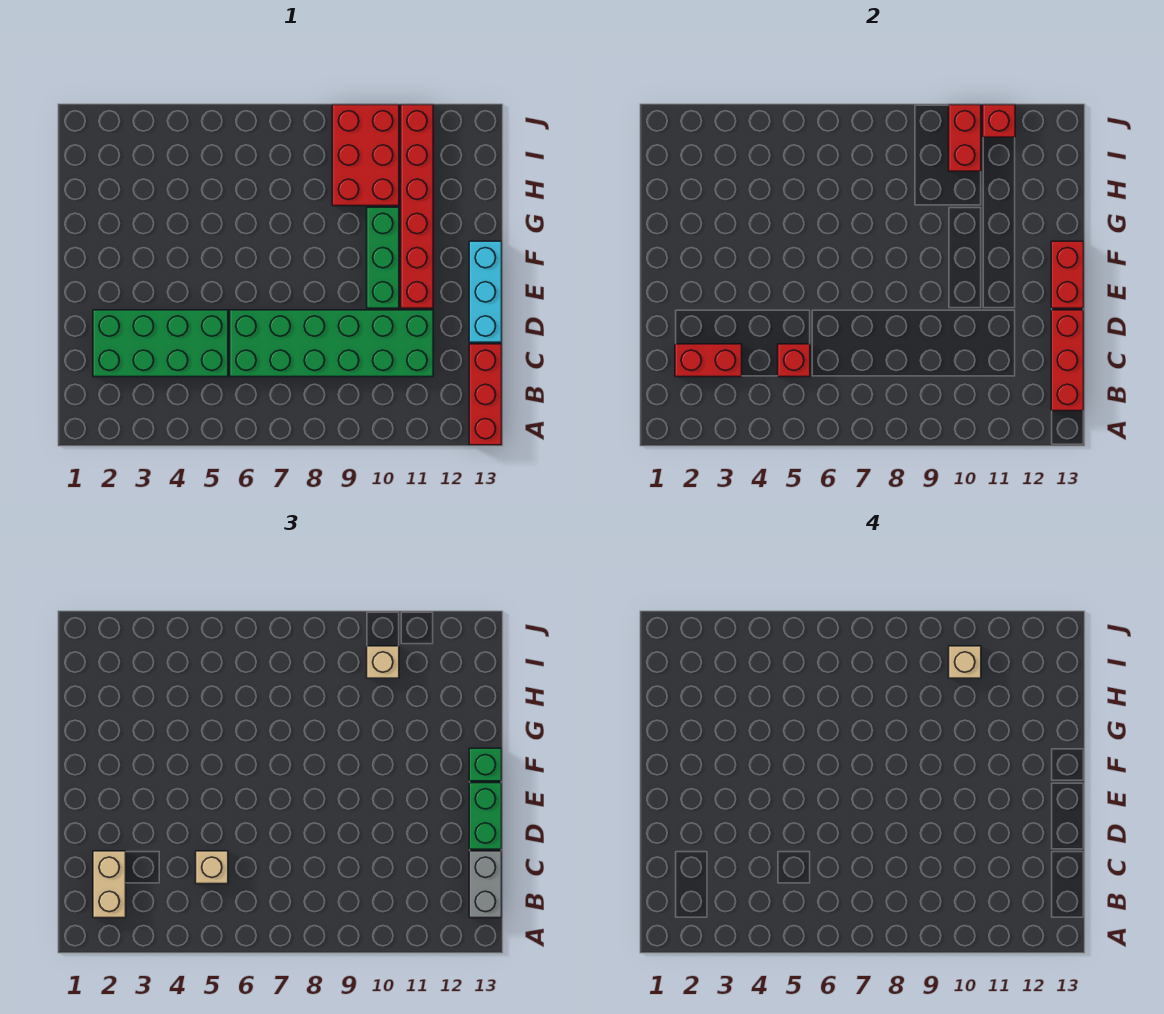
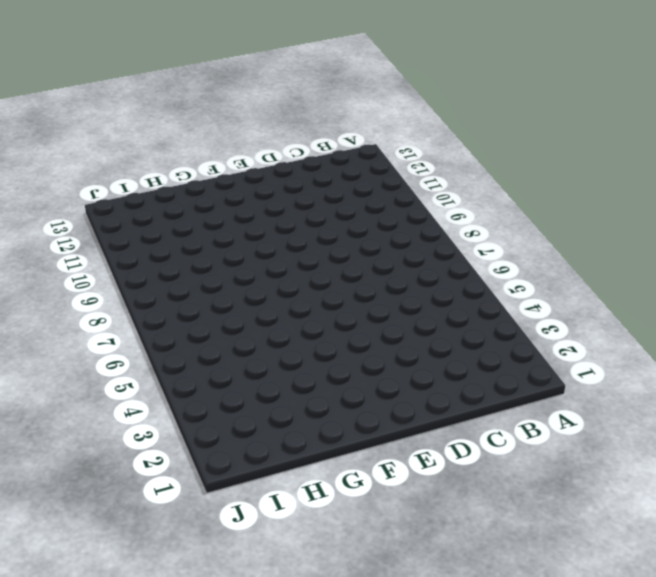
none -> red brick A13:C13 level 1
none -> green brick C2:D5 level 1
none -> green brick C6:D11 level 1

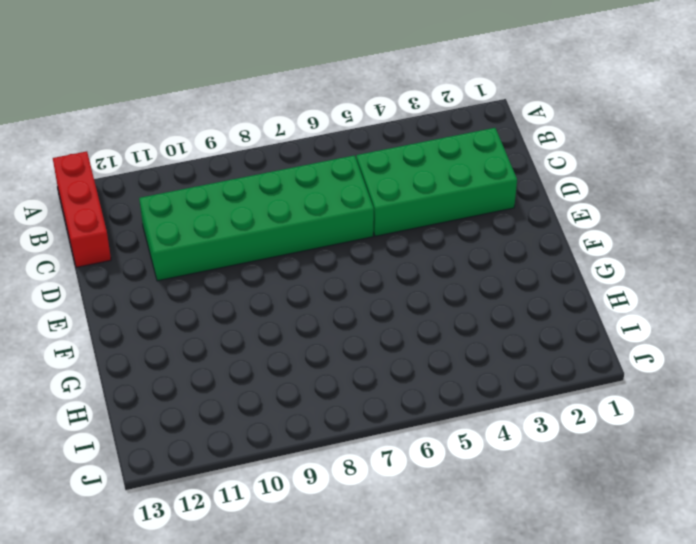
none -> cyan brick D13:F13 level 1
none -> green brick E10:G10 level 1
none -> red brick E11:J11 level 1

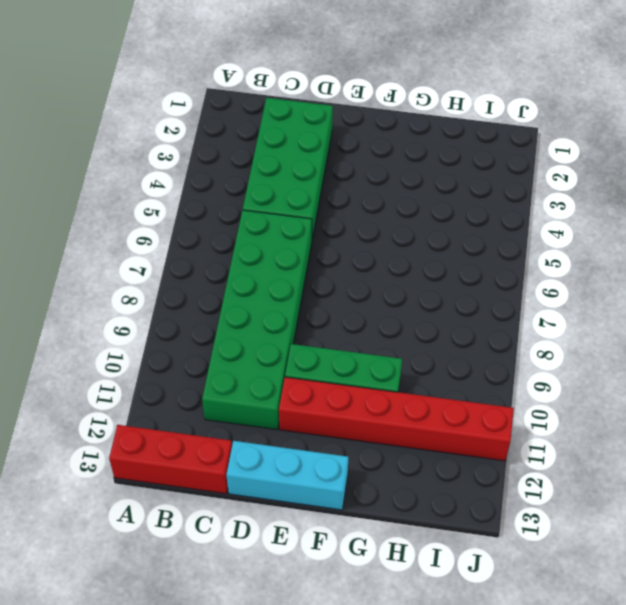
none -> red brick H9:J10 level 1
none -> red brick B13:D13 level 2
none -> red brick C2:C3 level 2

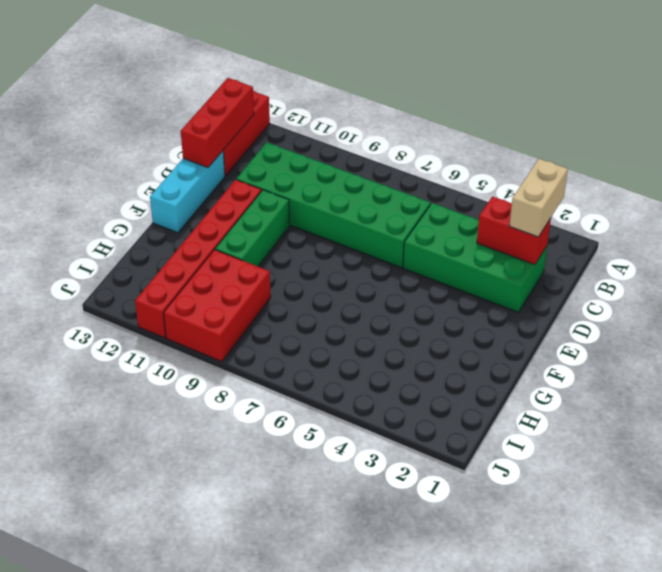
none -> red brick C5 level 2
none -> red brick E13:F13 level 2
none -> red brick I10:J10 level 2

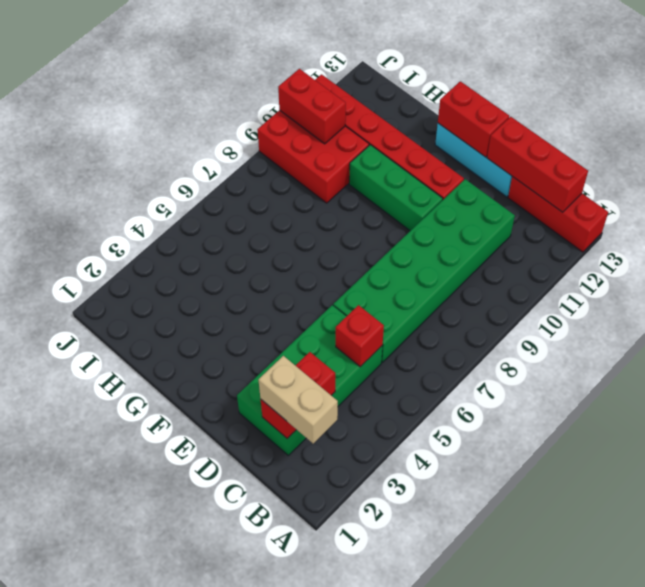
none -> red brick J11 level 2
none -> grey brick B13:C13 level 3
none -> tan brick C5 level 3

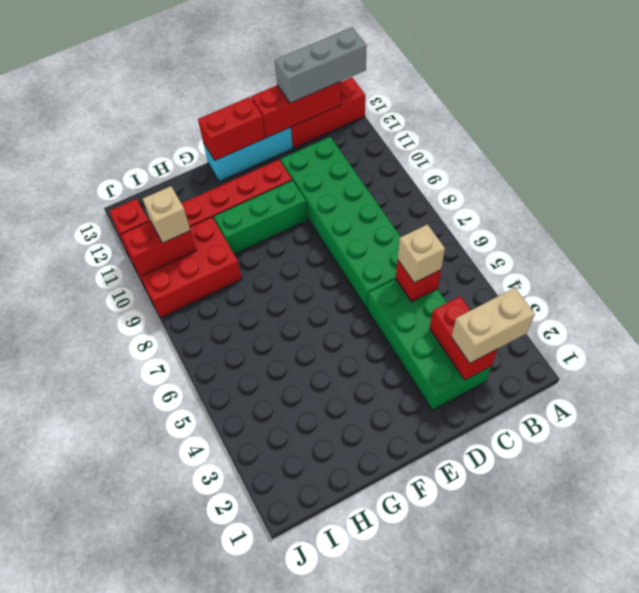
grey brick A13:C13 level 3 -> grey brick B13:C13 level 3
none -> green brick D13:E13 level 3
none -> green brick F13 level 3
none -> tan brick I10 level 4

